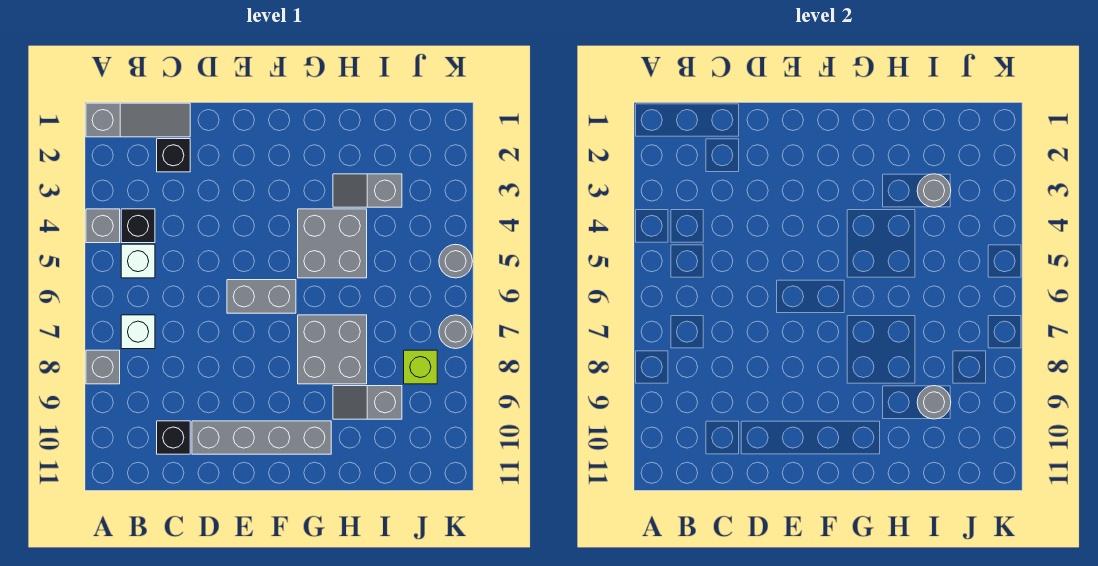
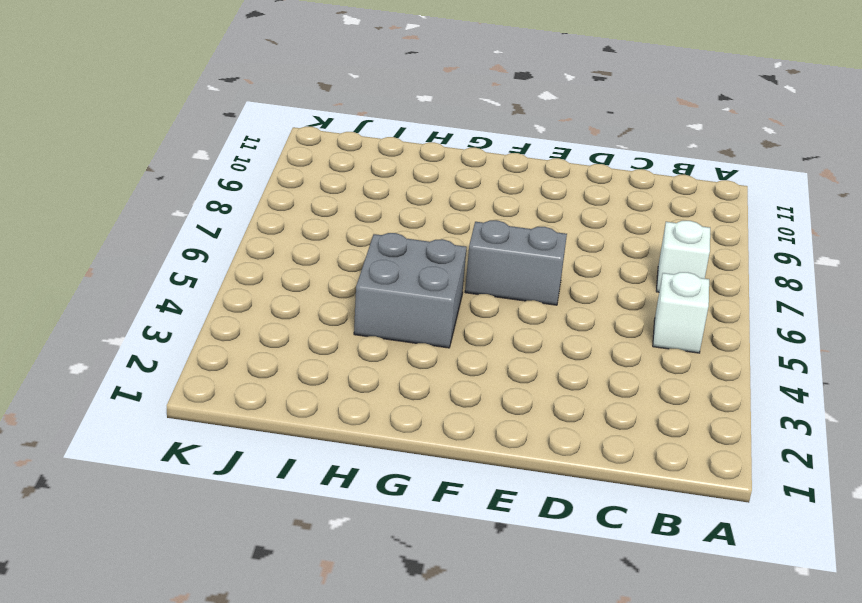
none -> grey slope A1:C1 level 1 top A
none -> grey brick A4 level 1
none -> grey brick A8 level 1

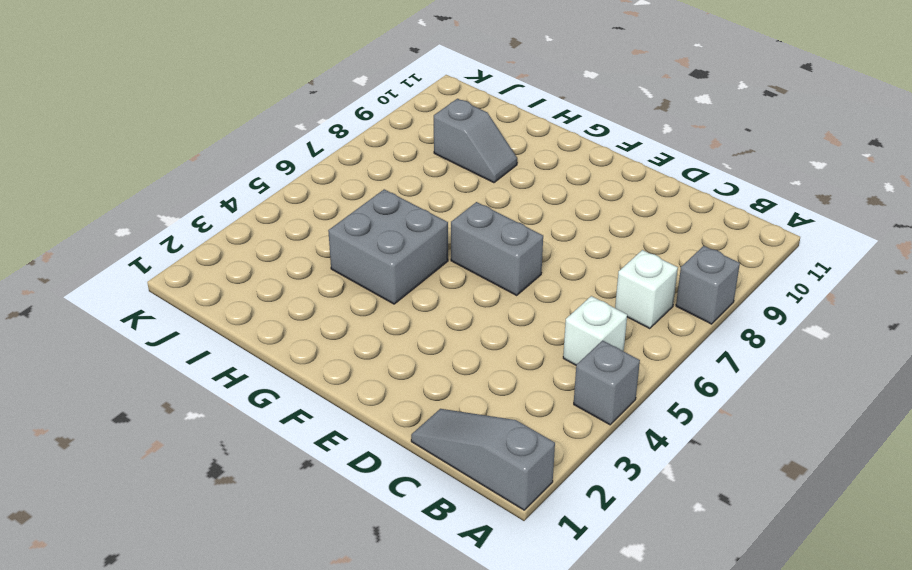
none -> black brick B4 level 1
none -> black brick C2 level 1
none -> black brick C10 level 1

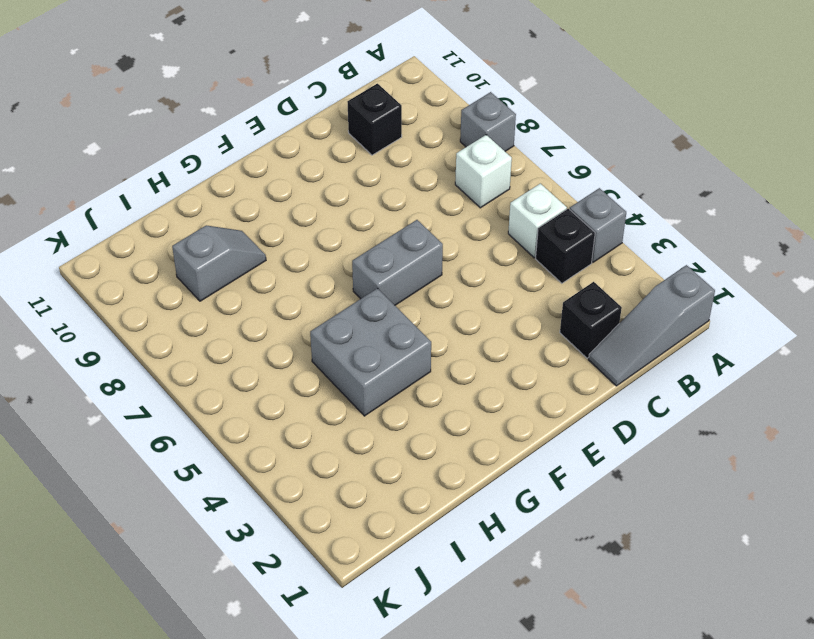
none -> grey brick D10:G10 level 1
none -> grey brick G7:H8 level 1
none -> grey slope H3:I3 level 1 top I

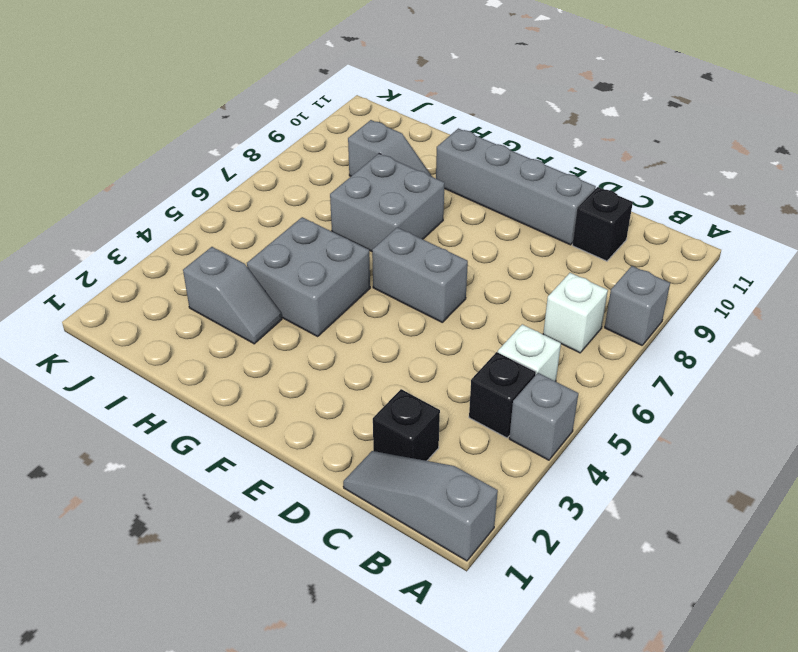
none -> lime brick J8 level 1
none -> grey round brick K5 level 1
none -> grey round brick K7 level 1

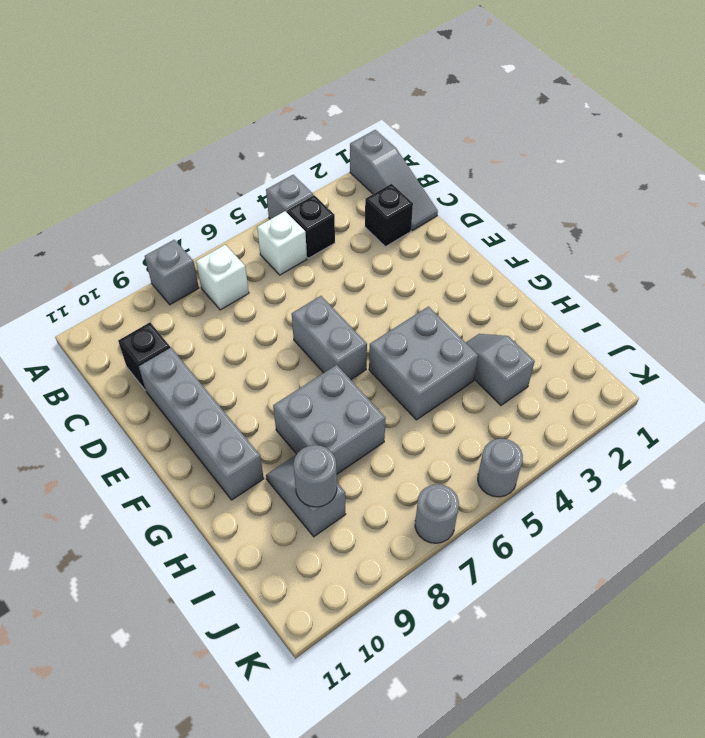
none -> lime brick J8 level 1
none -> grey round brick I3 level 2

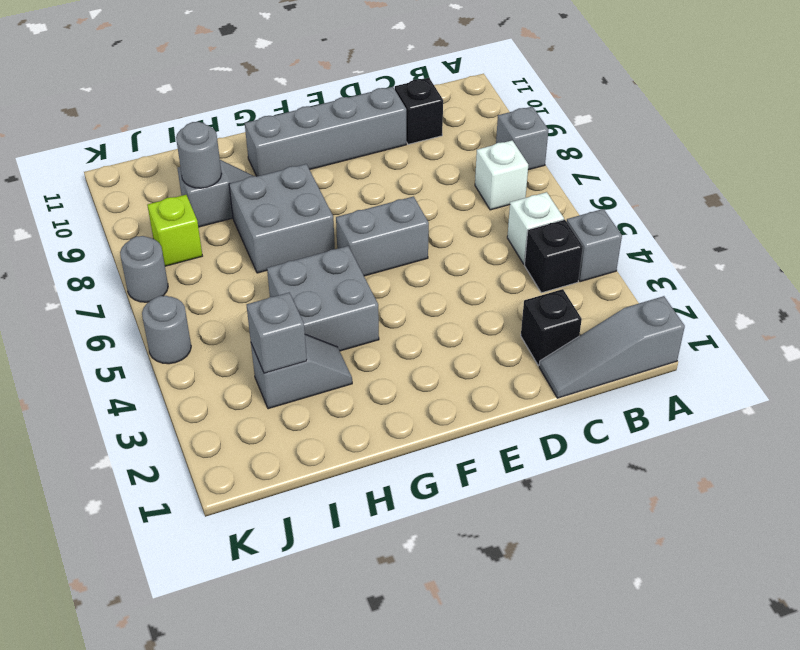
grey brick I3 level 2 -> grey round brick I3 level 2

